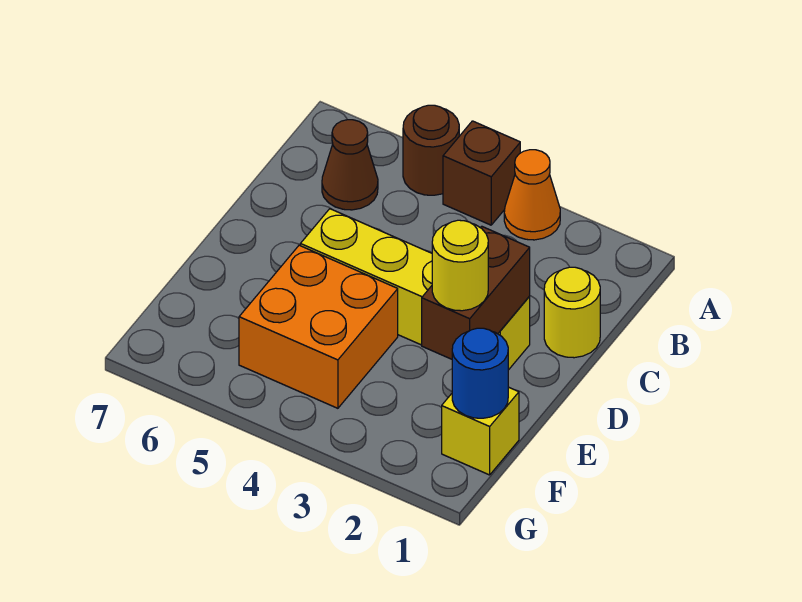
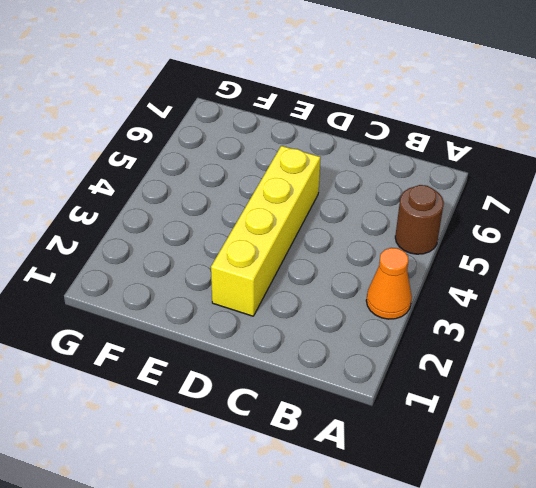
none -> brown brick A4 level 1
none -> brown cone B6 level 1

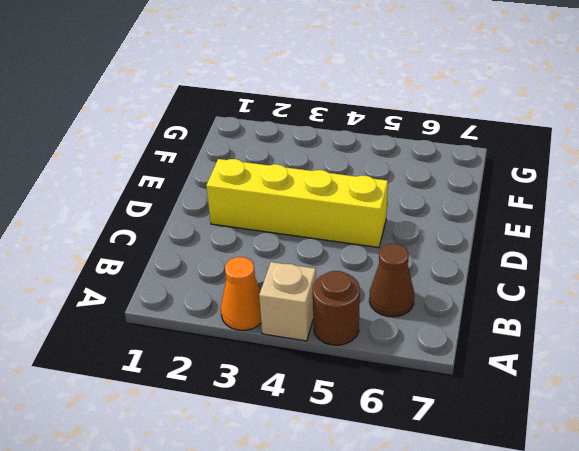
tan brick A4 level 1 -> brown brick A4 level 1
none -> yellow round brick C1 level 1
none -> orange brick E4:F5 level 1

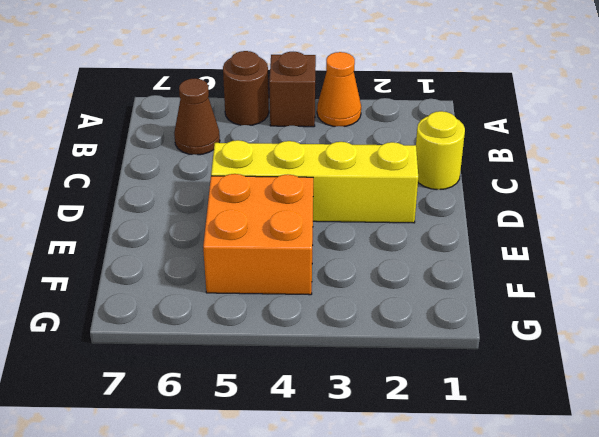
none -> yellow brick F1 level 1
none -> brown brick D2:E2 level 2

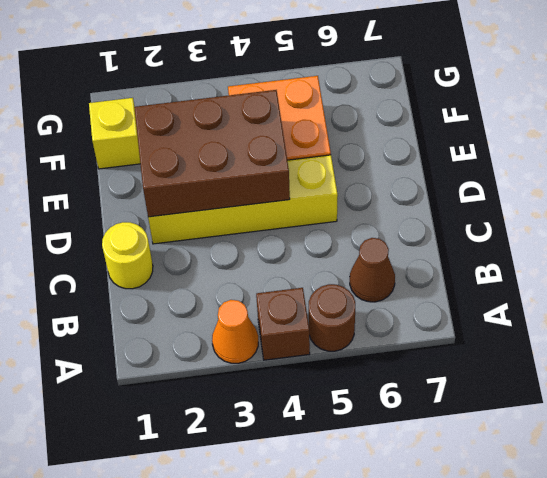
brown brick D2:E4 level 2 -> brown brick D2:E2 level 2
none -> blue round brick F1 level 2
none -> yellow round brick E2 level 3

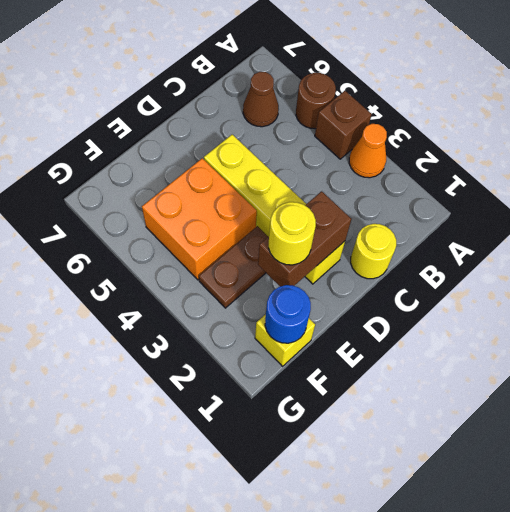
brown plate E3:F3 level 1 -> none

